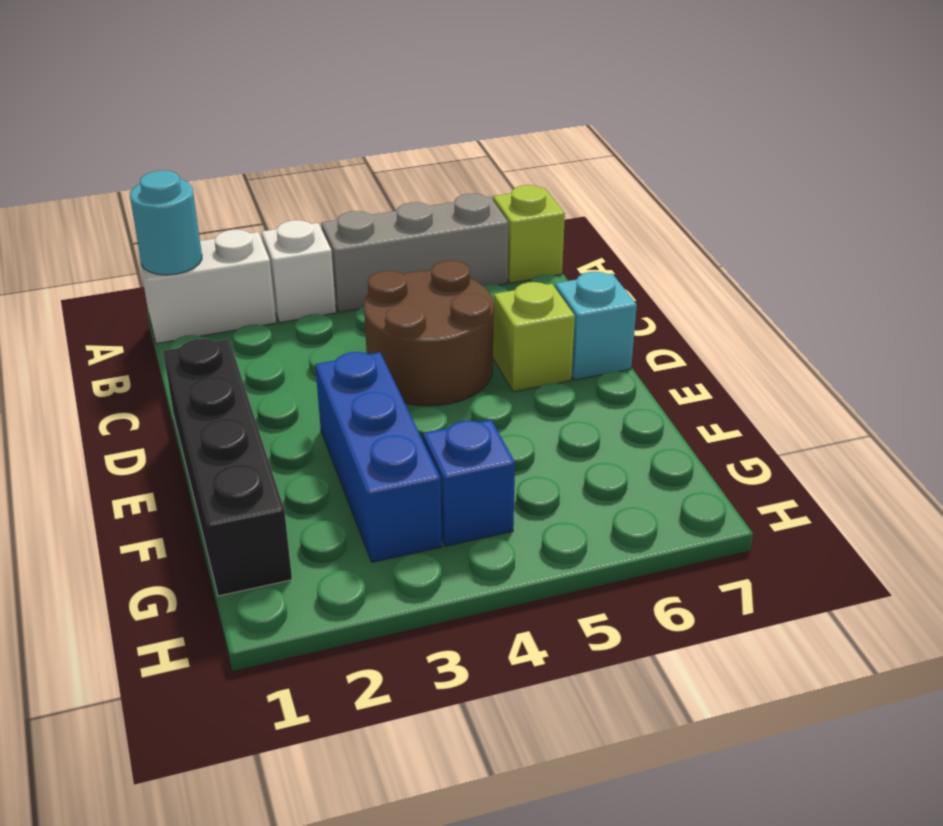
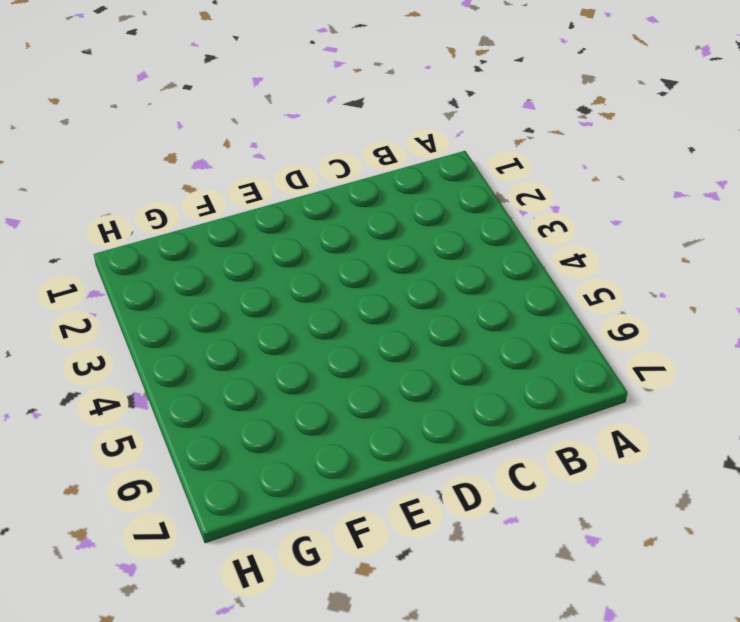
none -> white brick A1:A2 level 1
none -> white brick A3 level 1

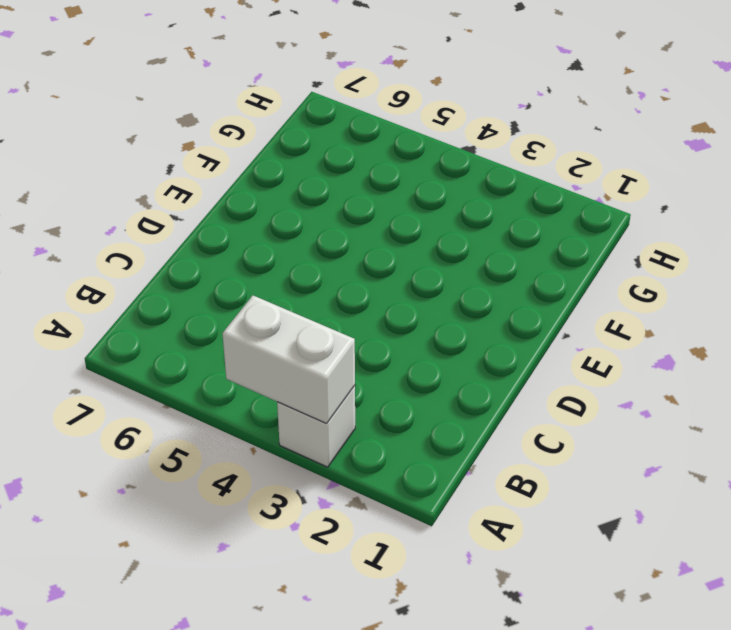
white brick A3:A4 level 2 -> white brick A1:A2 level 1
none -> grey brick A4:A6 level 1
none -> lime brick A7 level 1

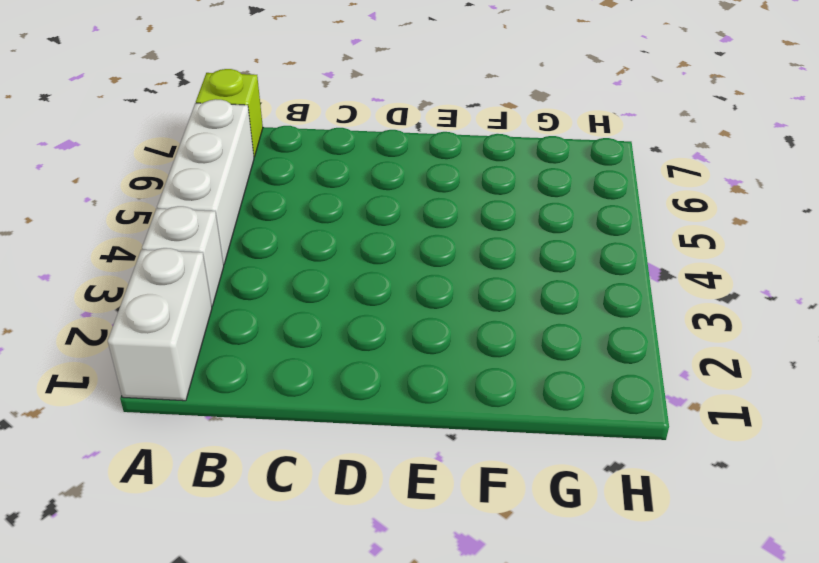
white brick A4:A6 level 1 -> grey brick A4:A6 level 1
none -> brown round brick C4:D5 level 1
none -> black brick D1:G1 level 1

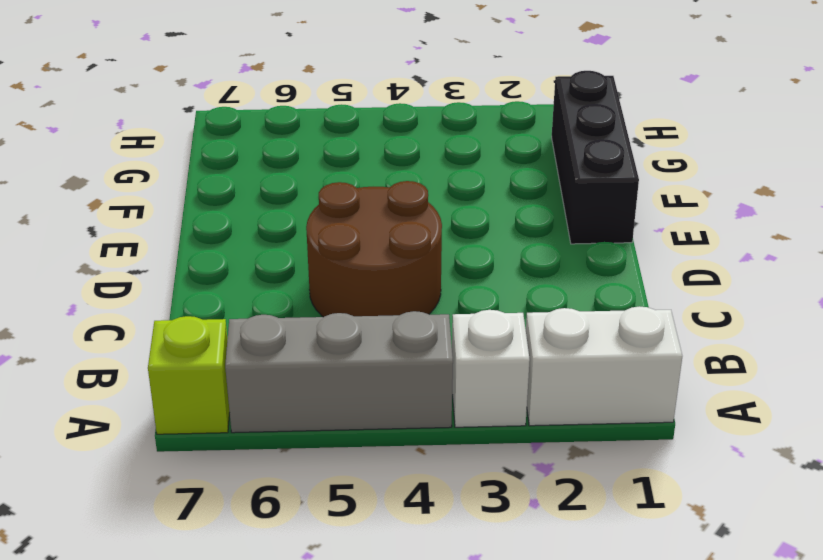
black brick E1:G1 level 1 -> black brick D1:G1 level 1
none -> lime brick D6 level 1
none -> cyan brick D7 level 1

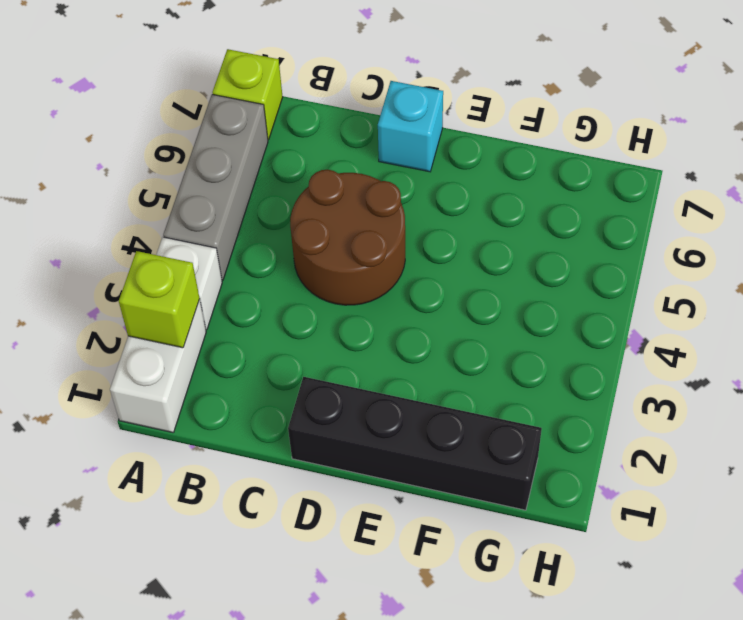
lime brick A2 level 2 -> lime brick D6 level 1
none -> blue brick E3:G3 level 1
none -> blue brick G4 level 1

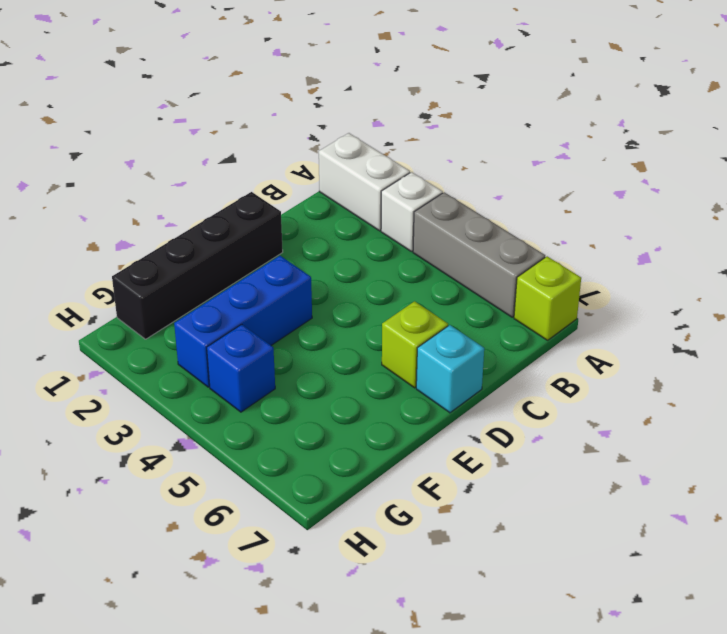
none -> brown round brick C4:D5 level 1
none -> cyan round brick A1 level 2

